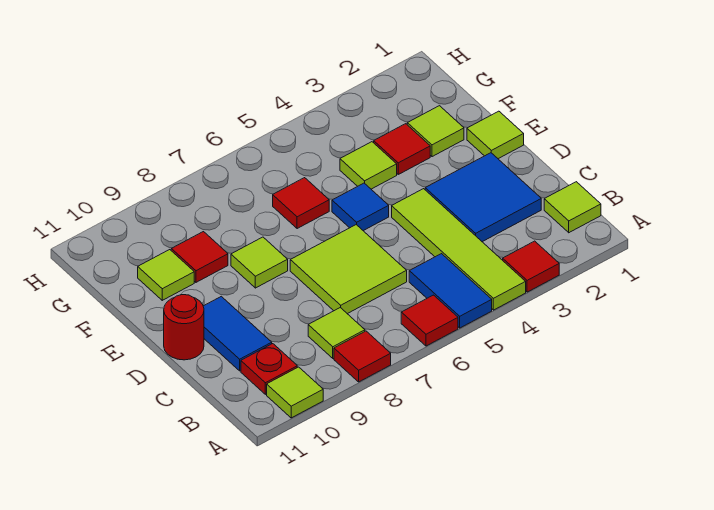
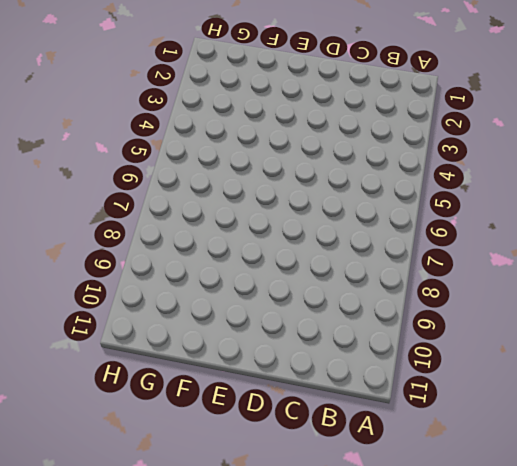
none -> red tile A3 level 1
none -> lime tile A4:D4 level 1
none -> blue tile A5:B5 level 1

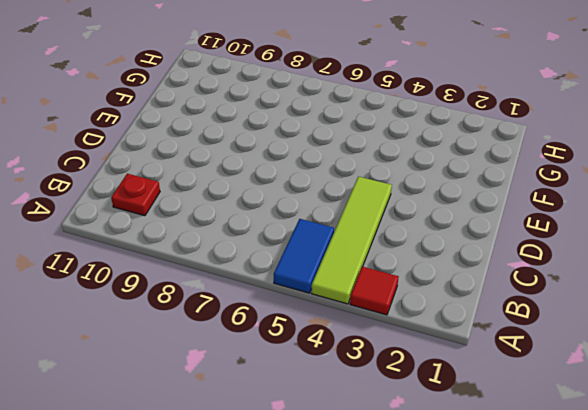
none -> red tile A6 level 1
none -> red tile A8 level 1
none -> lime tile A10 level 1

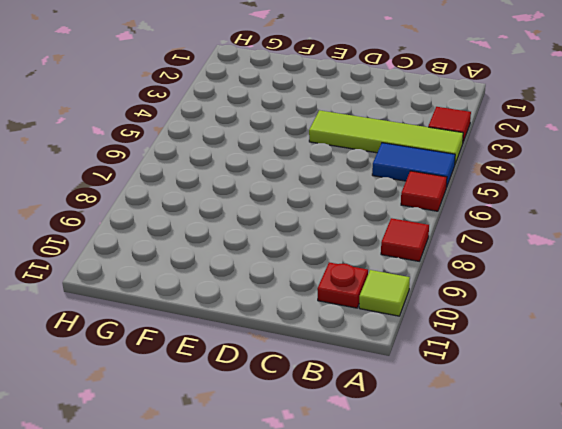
none -> lime tile B1 level 1
none -> lime tile B8 level 1
none -> blue tile C2:D3 level 1

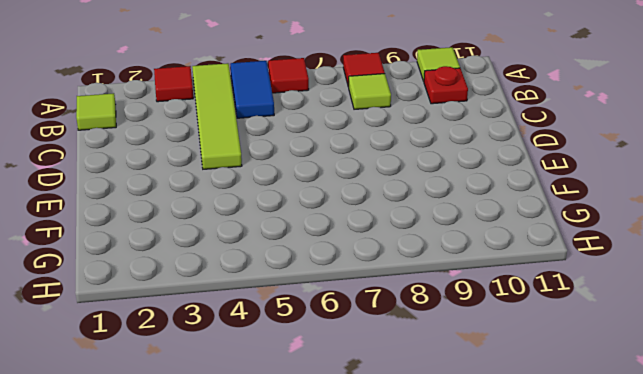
none -> blue tile C2:D3 level 1
none -> lime tile C6:D7 level 1
none -> blue tile C10:D10 level 1

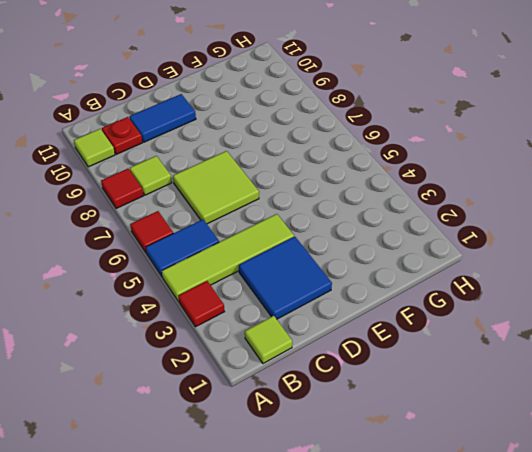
none -> red round brick D11 level 1
none -> lime tile E1 level 1
none -> blue tile E5 level 1

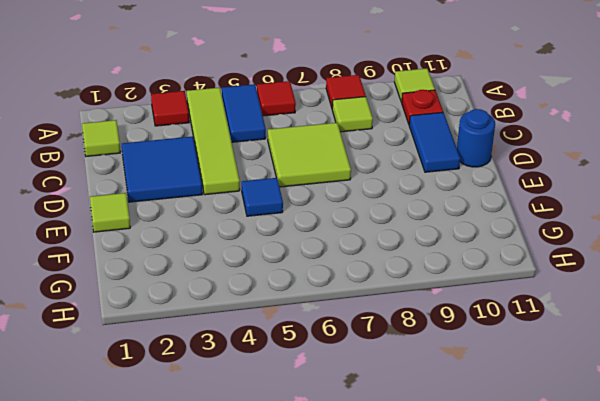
blue round brick D11 level 1 -> red round brick D11 level 1
none -> lime tile E8 level 1
none -> lime tile F2 level 1
none -> red tile F3 level 1

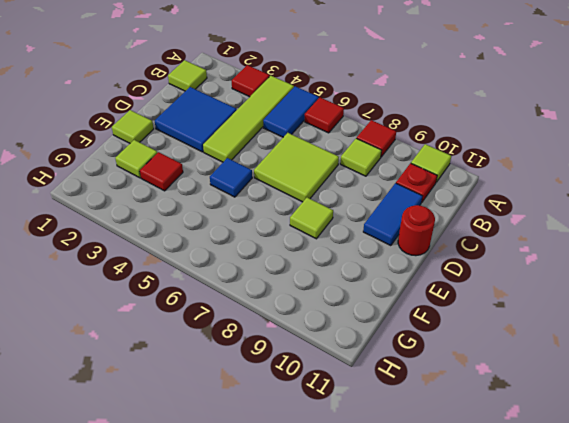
none -> lime tile F4 level 1
none -> red tile F6 level 1
none -> red tile F9 level 1

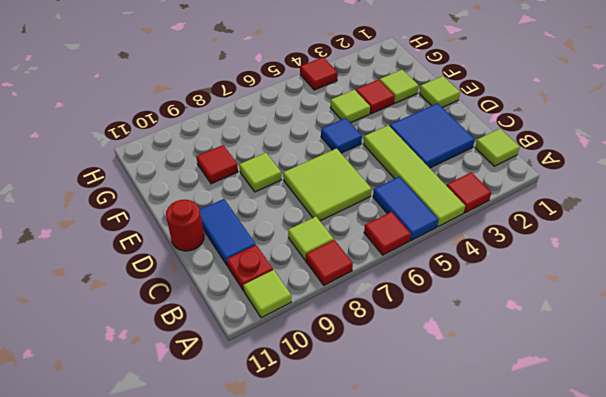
red tile H4 level 1 -> red tile F6 level 1
none -> lime tile F10 level 1

